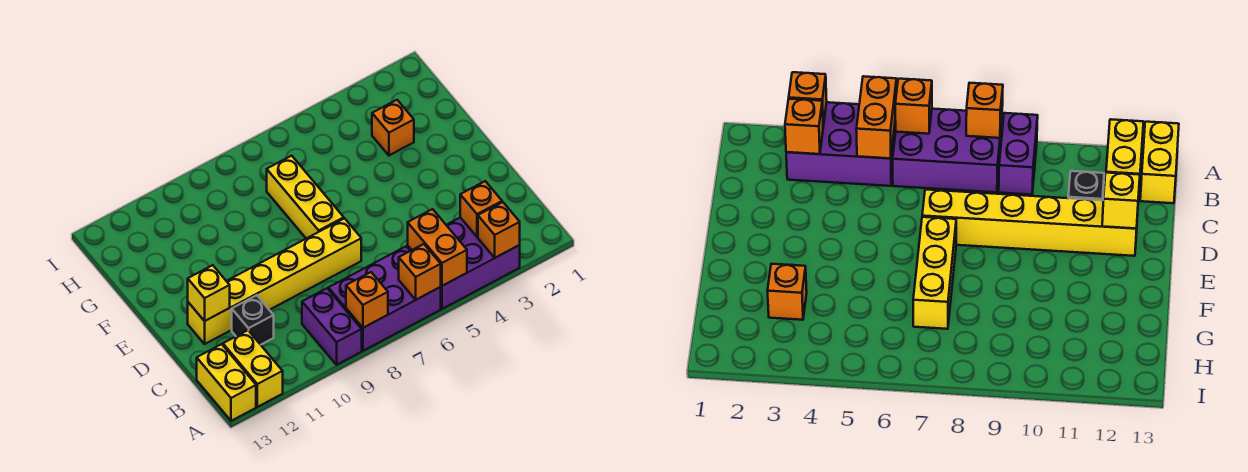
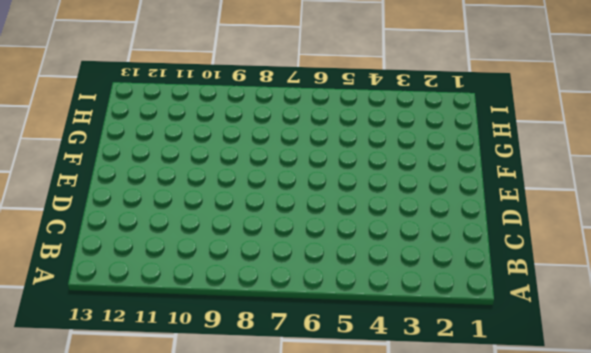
none -> purple brick A3:B5 level 1
none -> purple brick A6:B8 level 1
none -> purple brick A9:B9 level 1

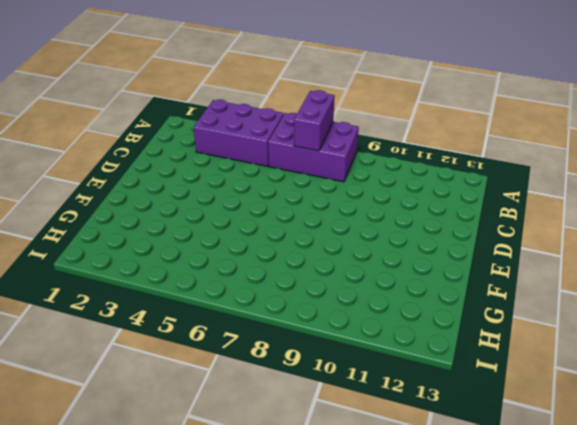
purple brick A7:B7 level 2 -> purple brick A9:B9 level 1
none -> yellow brick A12:B12 level 1
none -> yellow brick A13:B13 level 1
none -> black brick C11 level 1

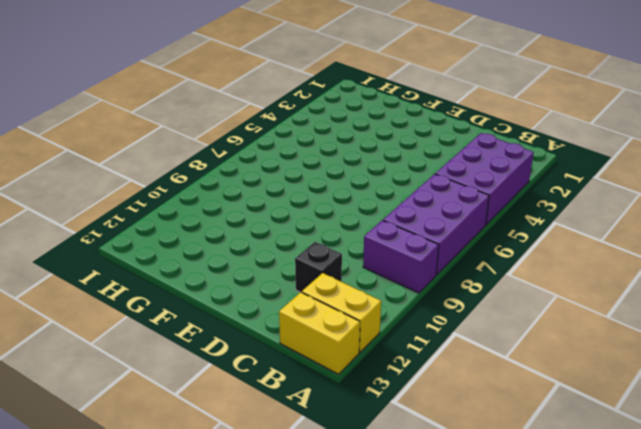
none -> yellow brick D7:D12 level 1
none -> yellow brick E7:G7 level 1
none -> orange brick G3 level 1

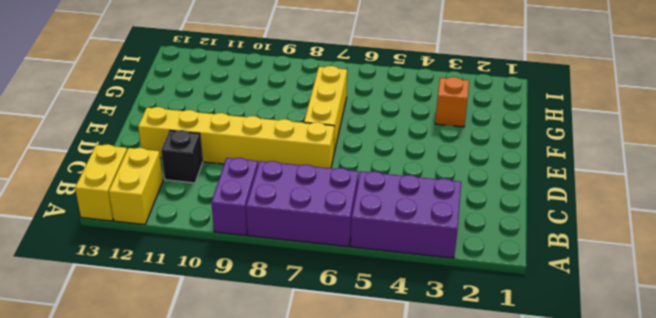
none -> orange brick A3 level 2
none -> orange brick A5:B5 level 2
none -> orange brick A6 level 2

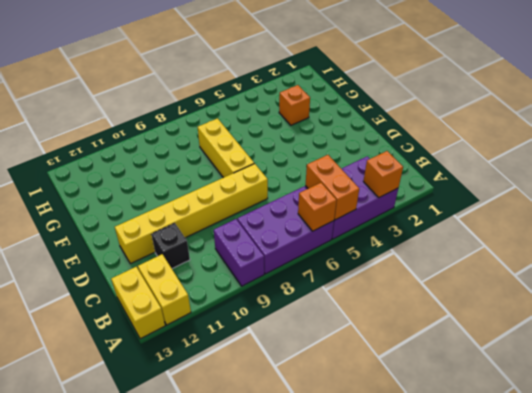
none -> orange brick A8 level 2
none -> orange brick B3 level 2
none -> yellow brick D12 level 2

